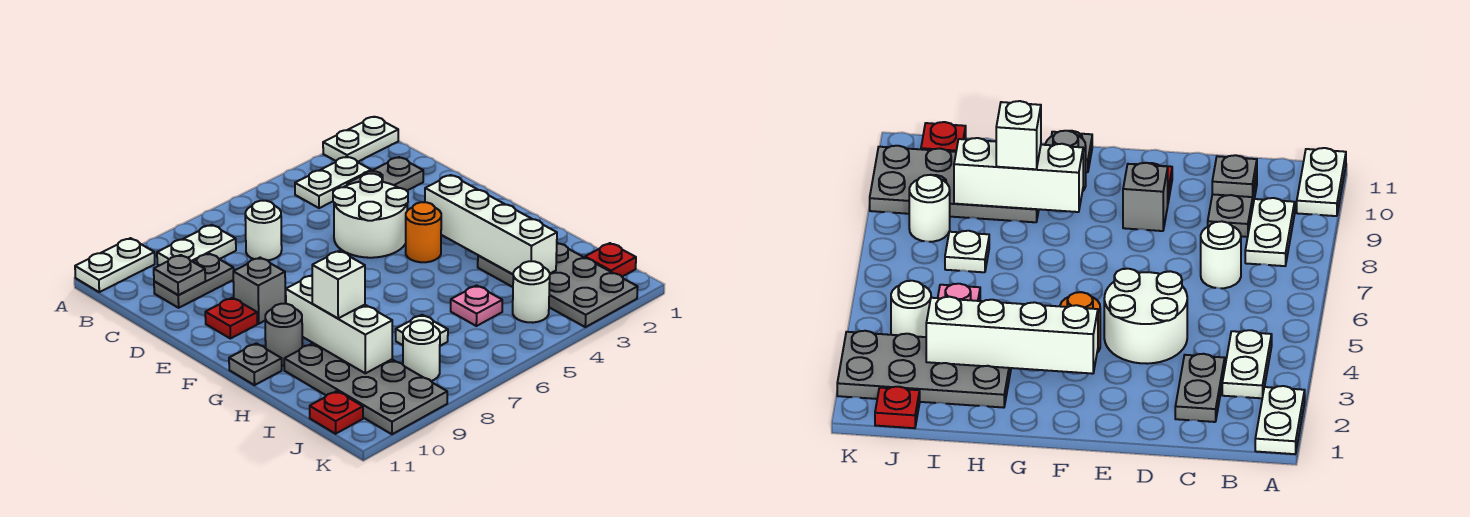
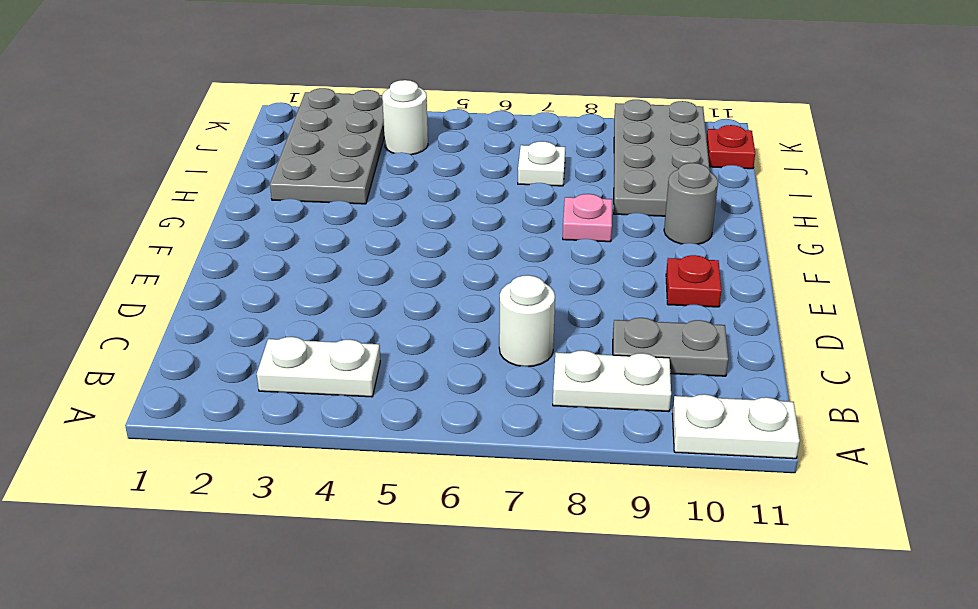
pink plate G8 level 1 -> pink plate I5 level 1
none -> white plate A1:A2 level 1
none -> grey plate C2:C3 level 1
none -> white round brick D4:E5 level 1

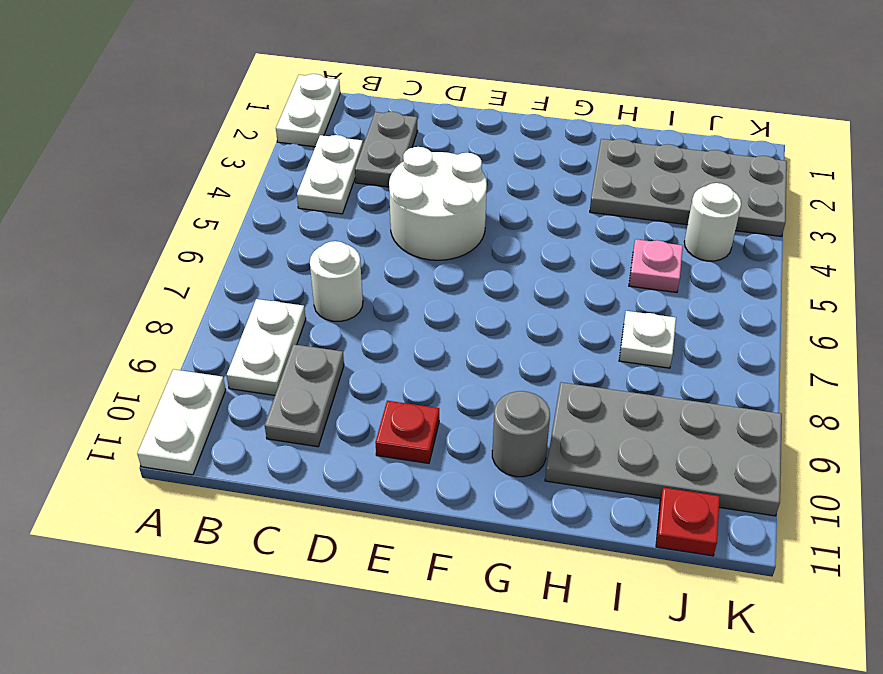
none -> grey brick E9 level 1
none -> orange round brick F4 level 1
none -> grey plate G11 level 1

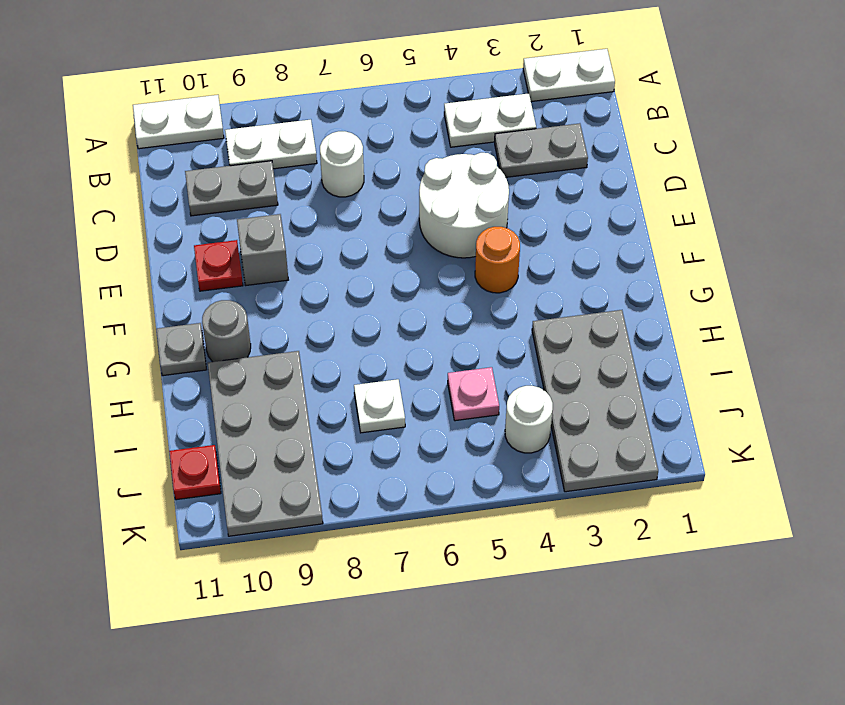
none -> red plate J1 level 1
none -> white round brick J8 level 1
none -> grey plate C10 level 2

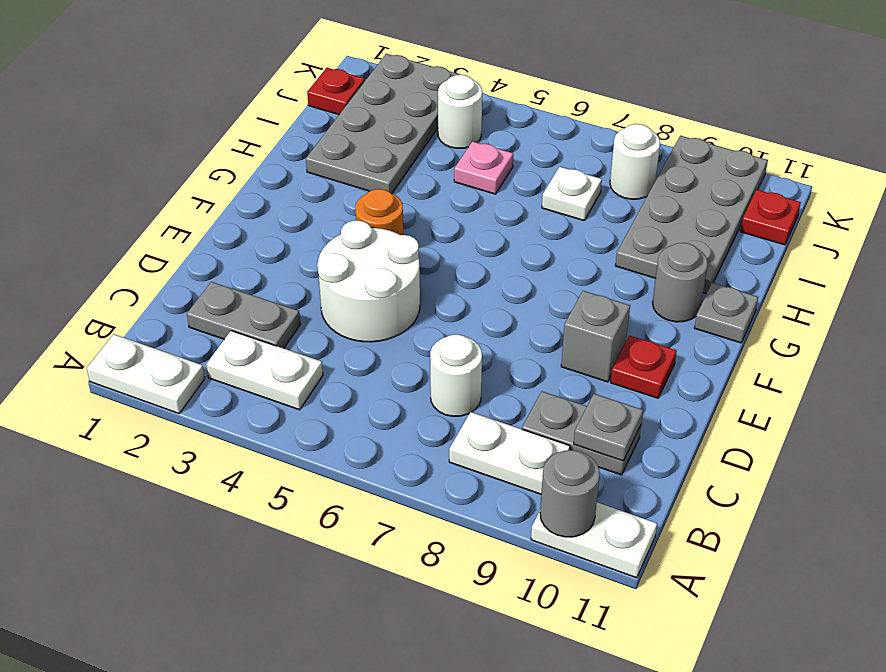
grey round brick A10 level 2 -> none
none -> white brick F3:I3 level 2
none -> white brick G9:I9 level 2
none -> white brick H9 level 3

